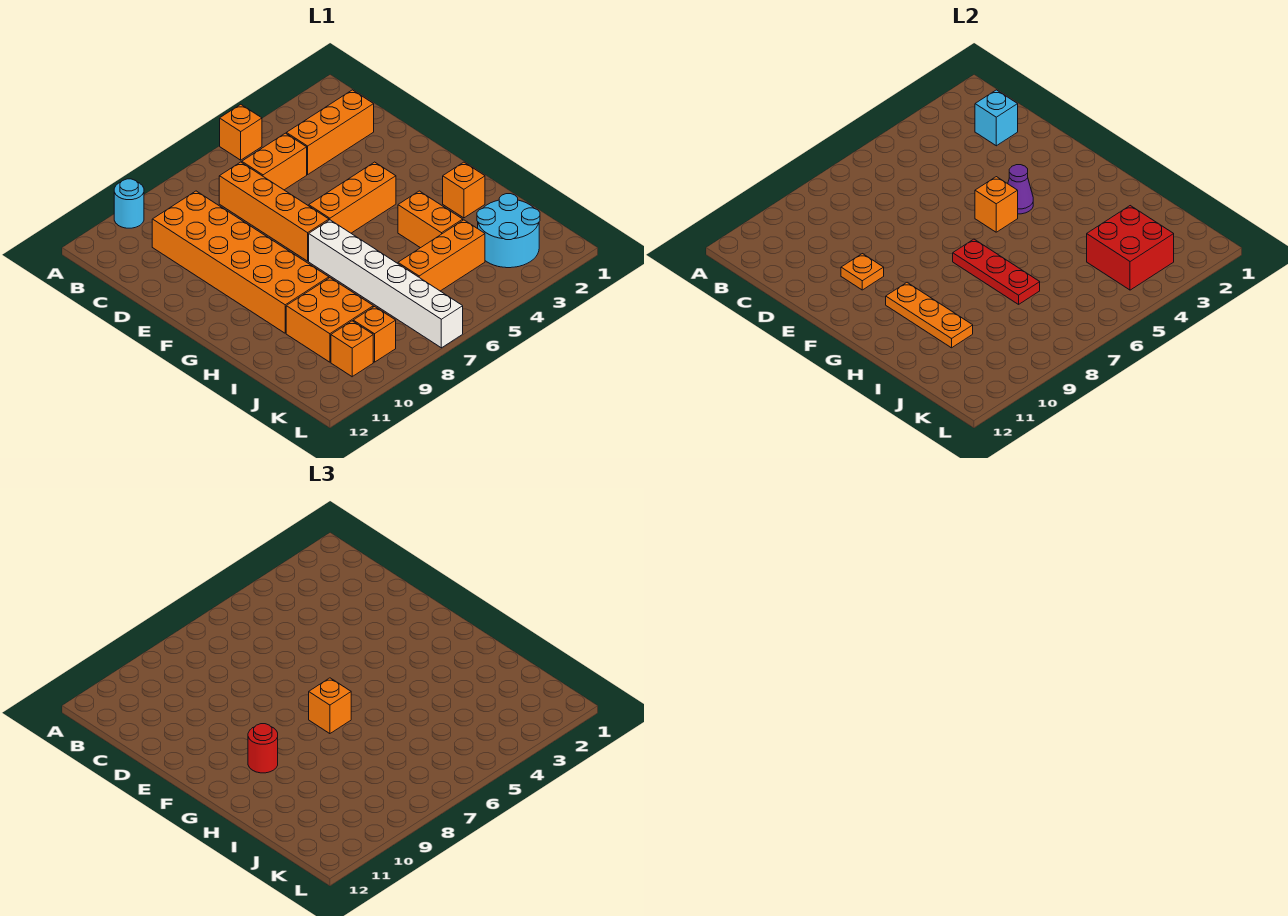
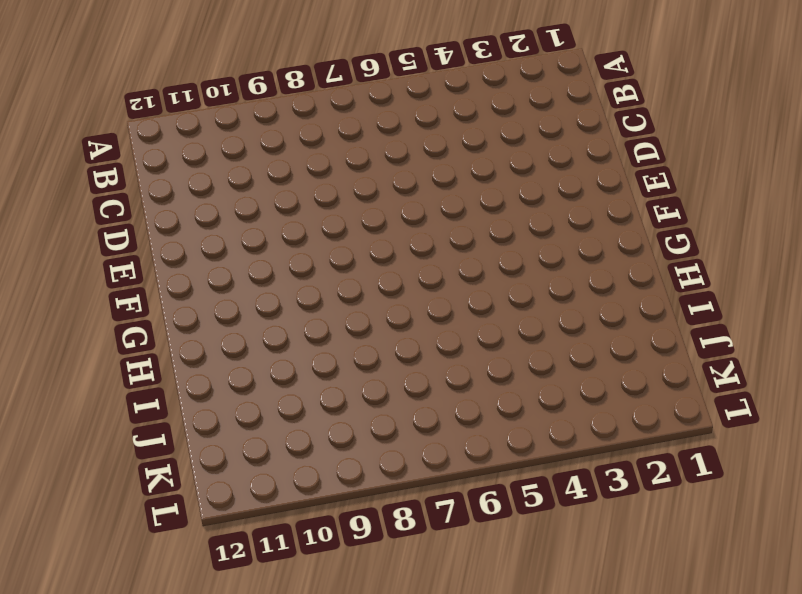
none -> orange brick A5 level 1
none -> cyan round brick A10 level 1
none -> orange brick C2:C4 level 1

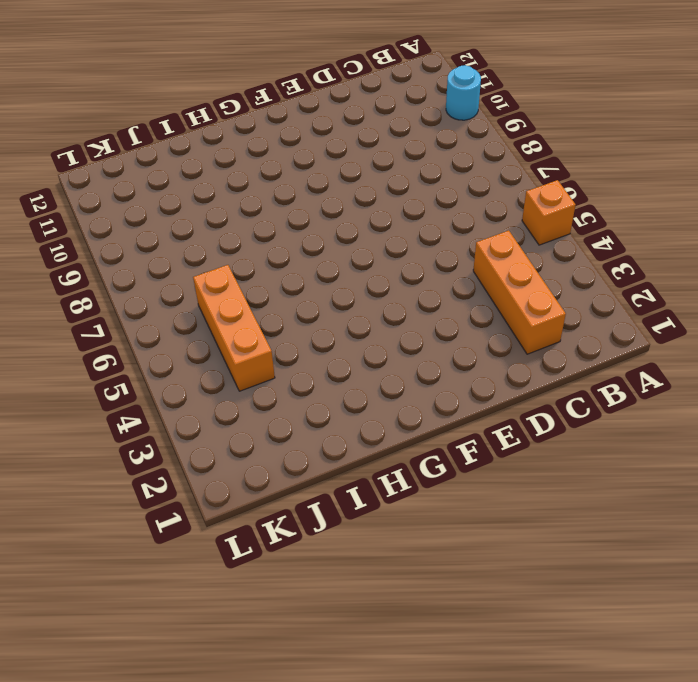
none -> orange brick C5:C6 level 1
none -> orange brick C7:F7 level 1
none -> orange brick C9:H10 level 1

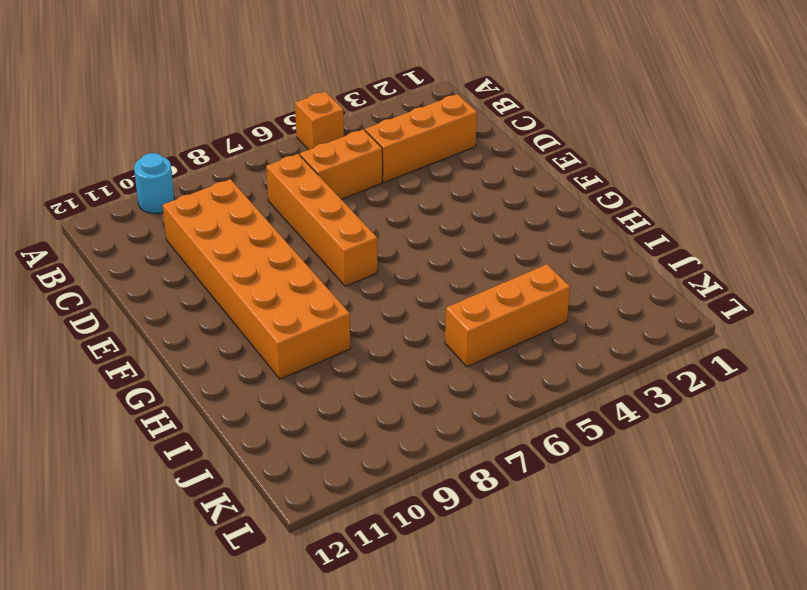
none -> orange brick F4:F6 level 1
none -> white brick G7:L7 level 1
none -> orange brick H2 level 1

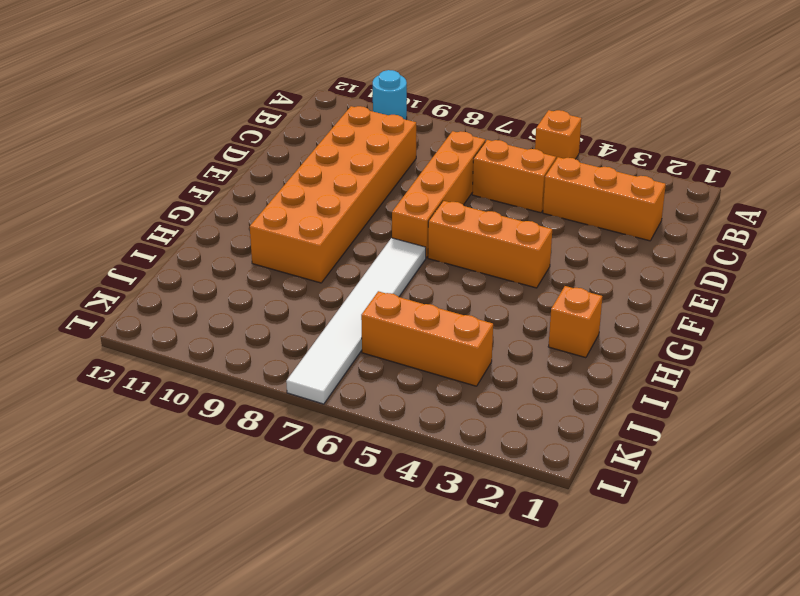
white tile G7:L7 level 1 -> white brick G7:L7 level 1
none -> orange brick H4:I4 level 1
none -> orange brick I9:J10 level 1
none -> cyan round brick J2:K3 level 1

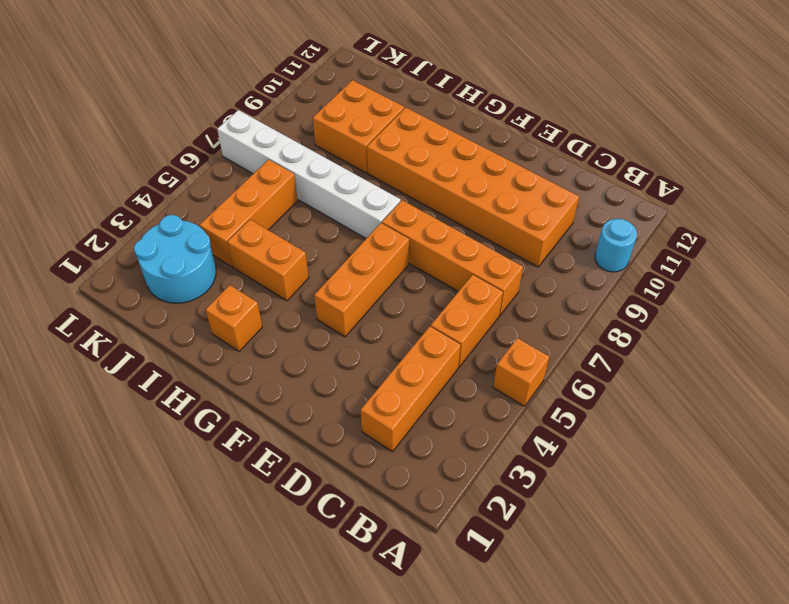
none -> orange brick K9 level 1
none -> orange brick K10 level 1
none -> cyan brick C2 level 2

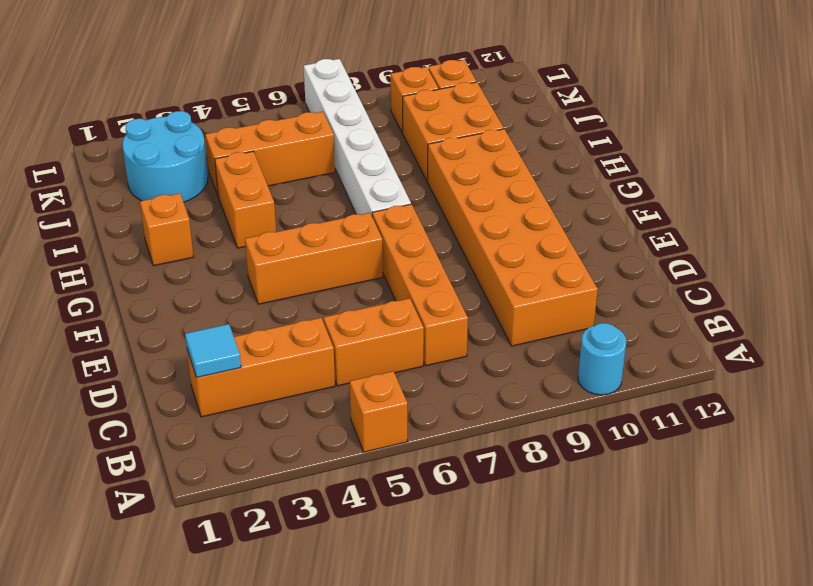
cyan tile C2 level 2 -> cyan brick C2 level 2
none -> orange plate E10 level 2
none -> purple cone F4 level 2
none -> orange brick F5 level 2

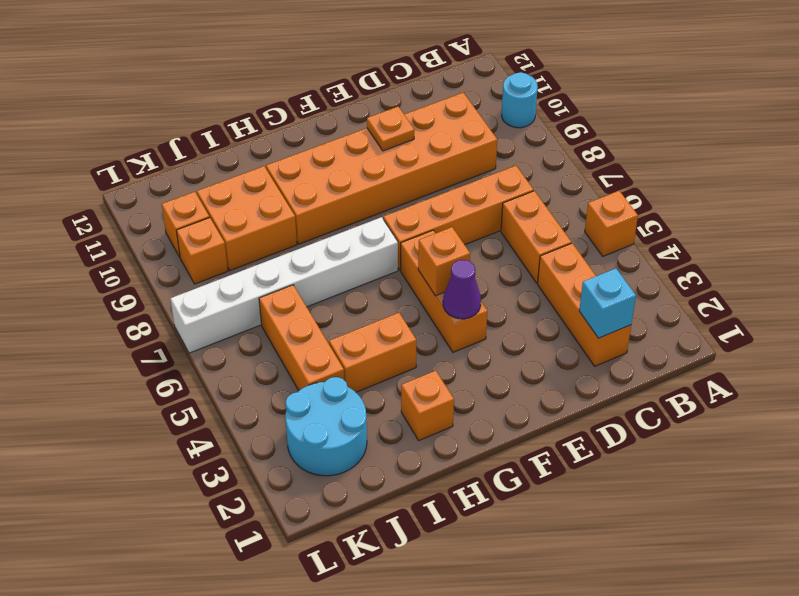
none -> red plate G7:I7 level 2
none -> orange plate G10:I10 level 2
none -> red brick J3:K4 level 2

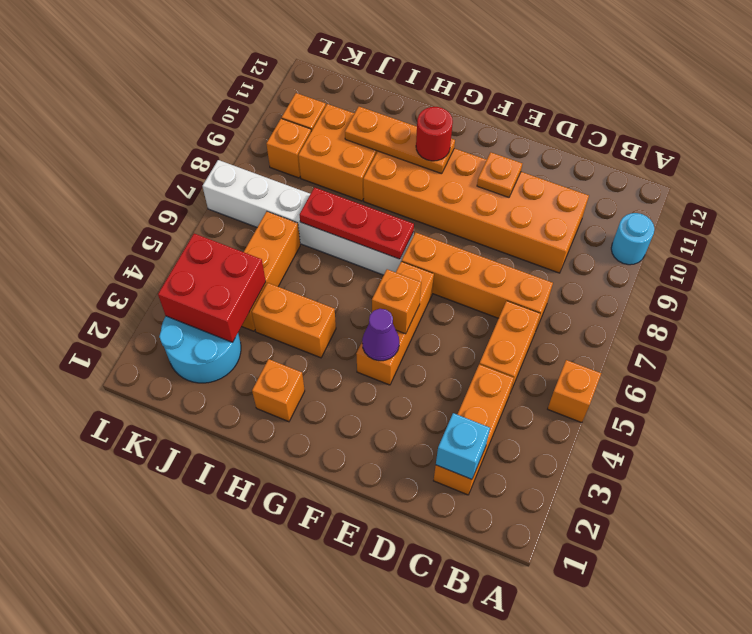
none -> orange brick G7 level 3

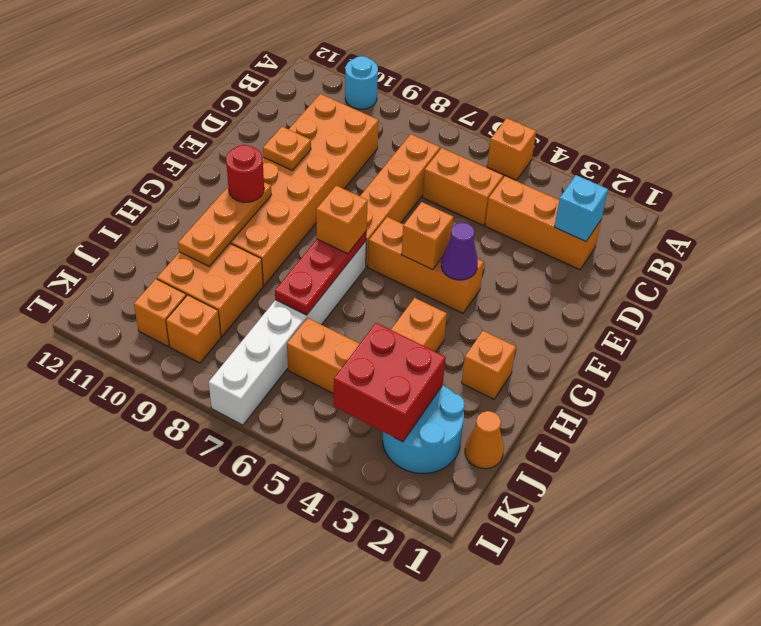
orange cone J1 level 1 -> none

